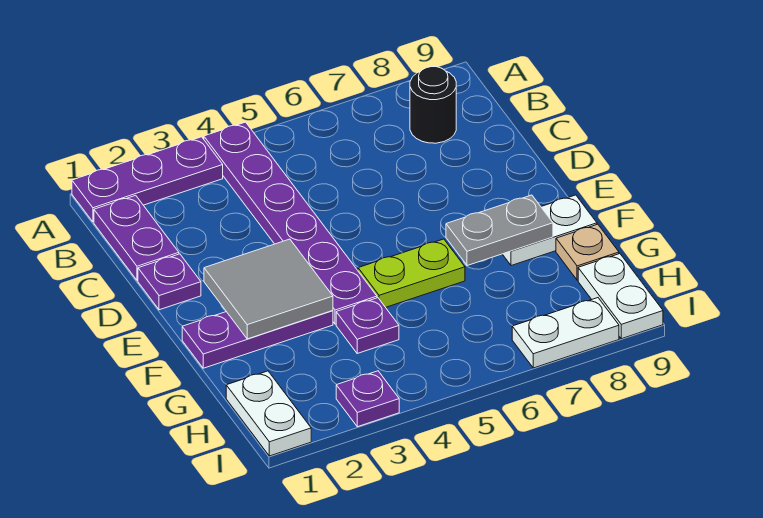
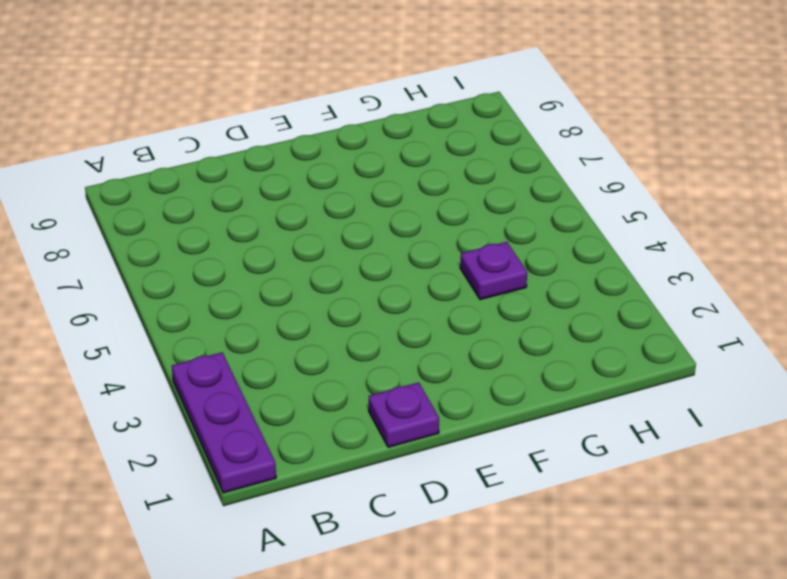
none -> purple plate A4:F4 level 1
none -> purple plate B1:C1 level 1
none -> black round brick B8 level 1

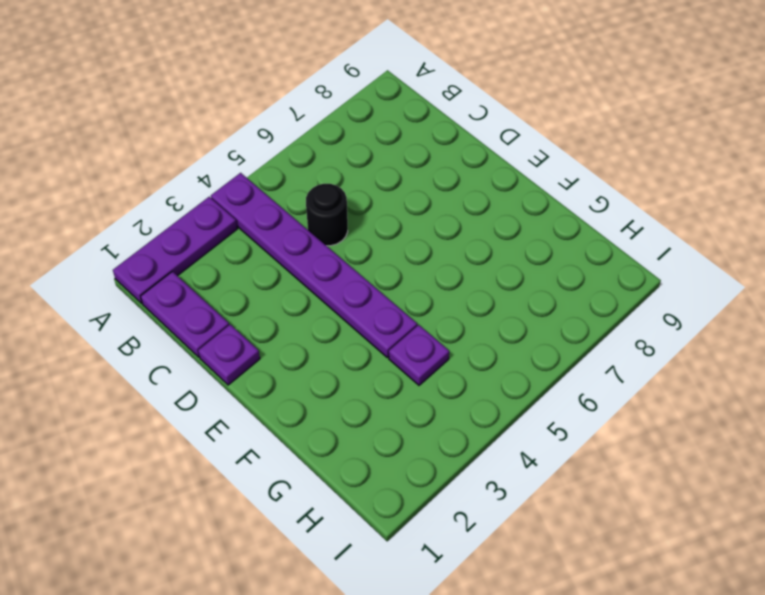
black round brick C5 level 1 -> black round brick B8 level 1
none -> purple plate F1:F3 level 1
none -> lime plate F5:F6 level 1
none -> white plate F8:F9 level 1

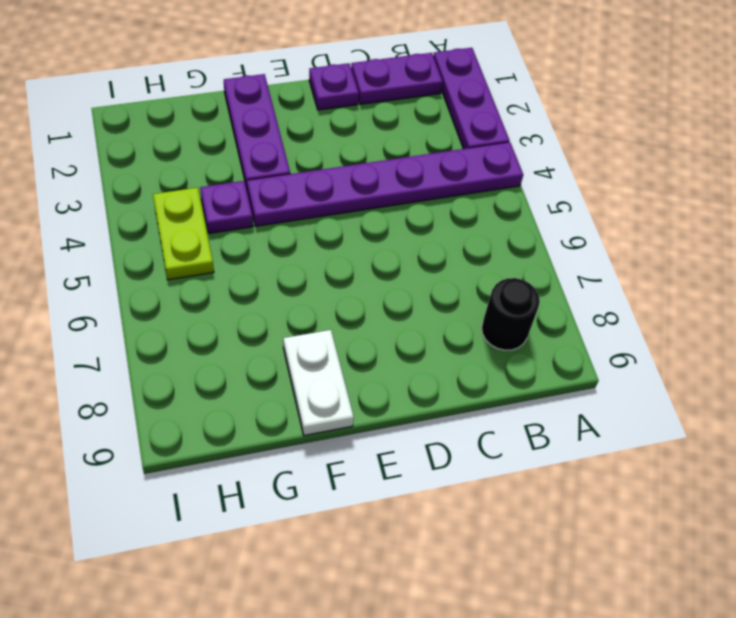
lime plate H4:H5 level 1 -> lime plate F5:F6 level 1
none -> tan plate G9 level 1
none -> white plate H1:I1 level 1
none -> white plate H9:I9 level 1

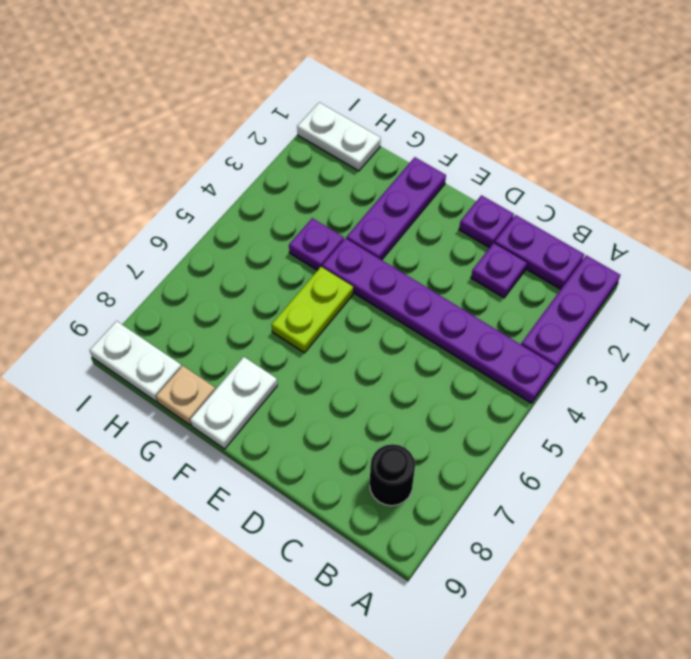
purple plate C2 level 1 -> purple plate I3 level 1
none -> white plate I7:I8 level 1
none -> grey tile E2:F3 level 2
none -> grey plate F7:F8 level 2

